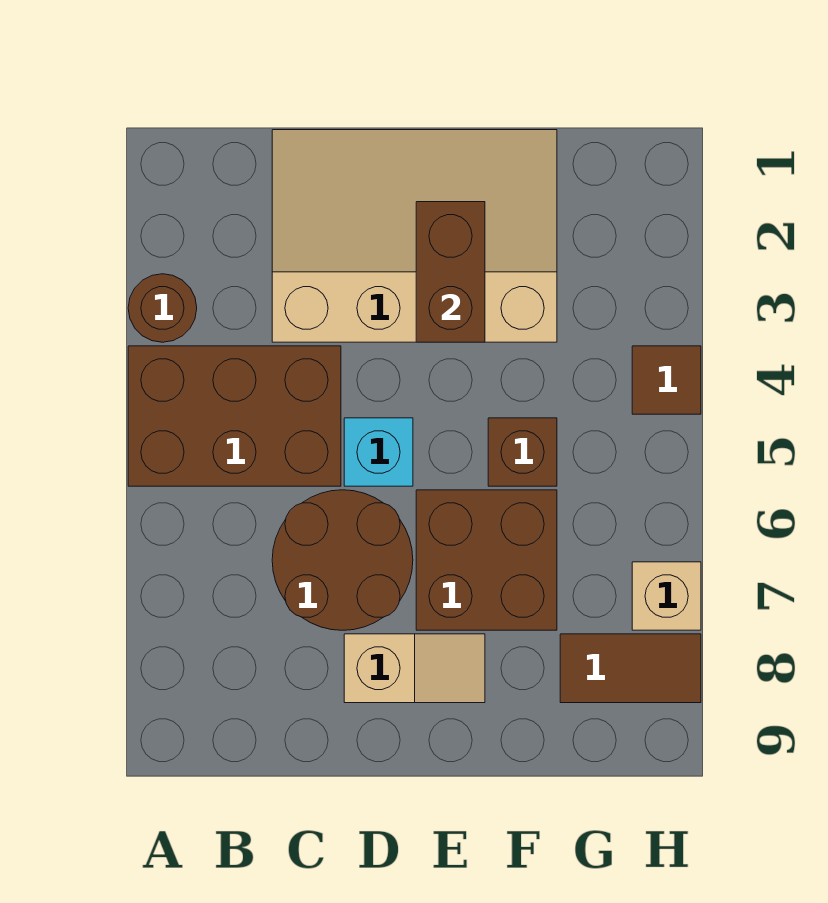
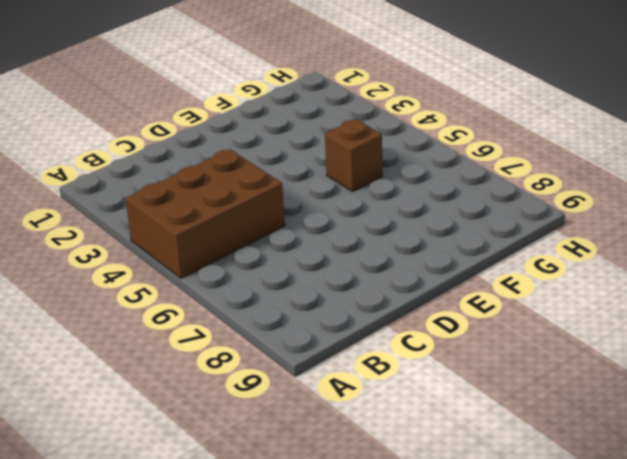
none -> brown round brick A3 level 1
none -> tan slope C1:F3 level 1 top 3
none -> brown round brick C6:D7 level 1

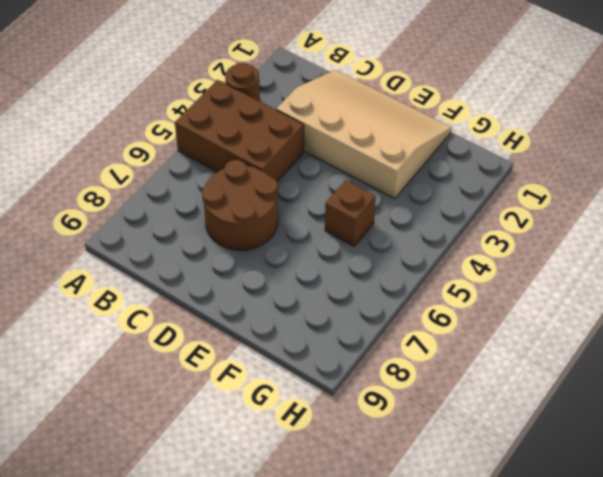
none -> cyan brick D5 level 1
none -> tan slope D8:E8 level 1 top D
none -> brown brick E6:F7 level 1

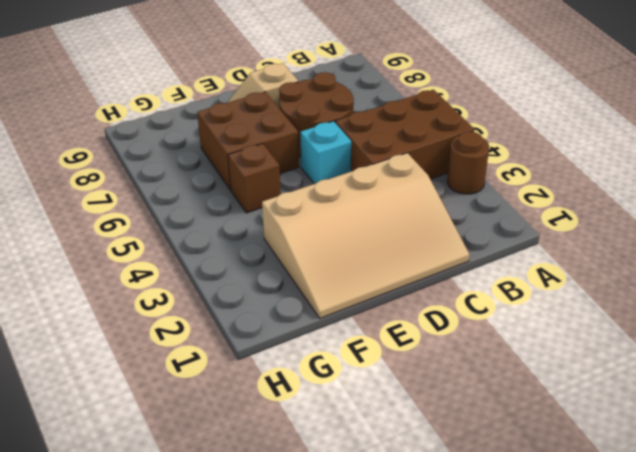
none -> brown tile G8:H8 level 1
none -> brown tile H4 level 1
none -> tan brick H7 level 1

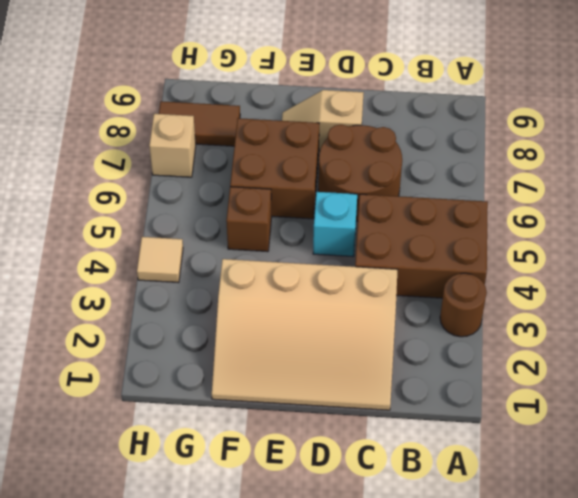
tan tile H4 level 1 -> brown tile H4 level 1
none -> brown brick E2:E3 level 2

